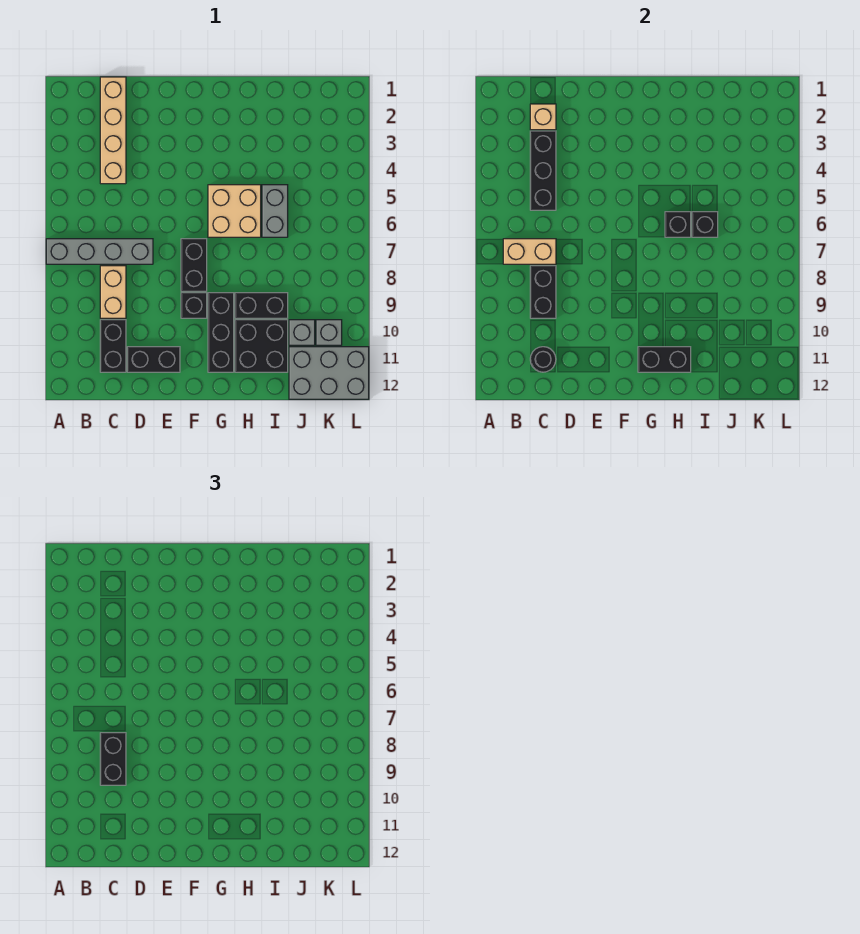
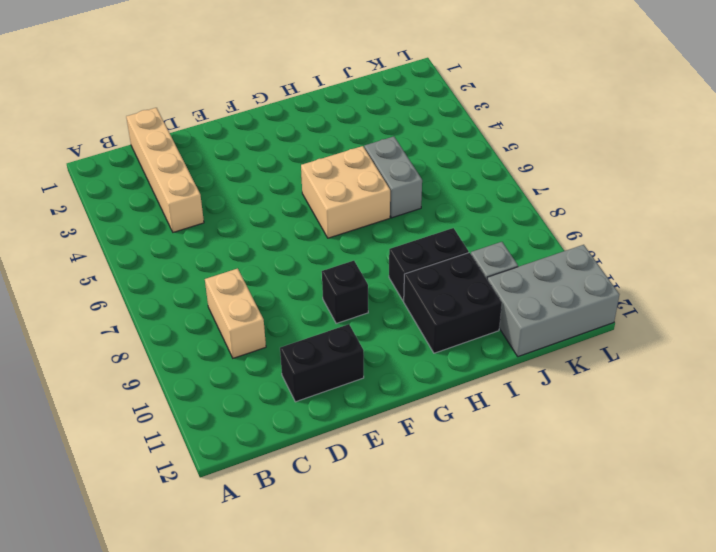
none -> grey brick A7:D7 level 1
none -> black brick C10:C11 level 1
none -> black brick F7:F8 level 1

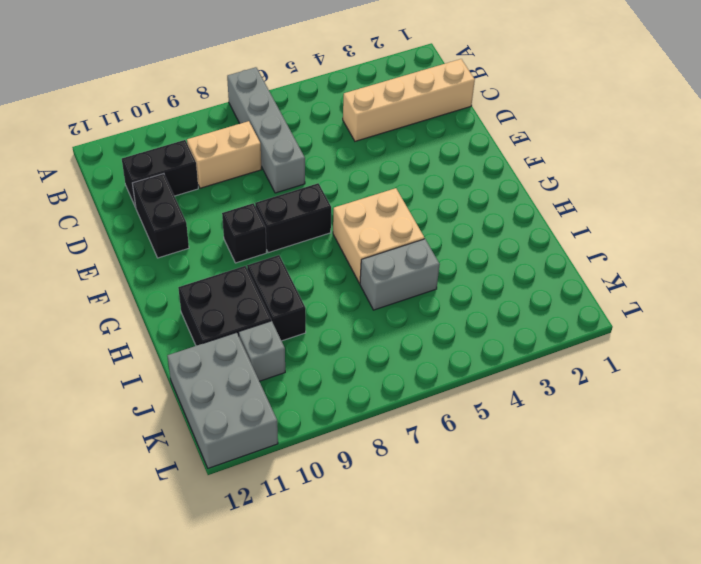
none -> black brick G9:G11 level 1
none -> grey brick K10 level 1
none -> tan brick B7:C7 level 2

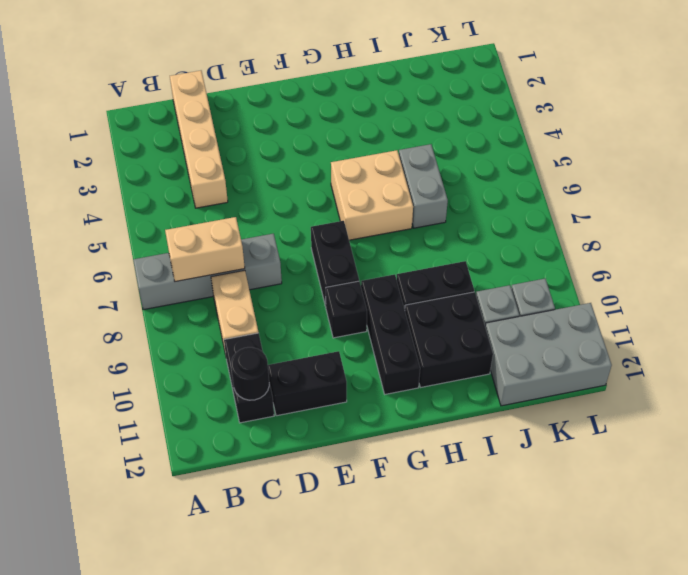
none -> tan brick C2 level 2
none -> black brick C3:C5 level 2
none -> black brick C8:C9 level 2

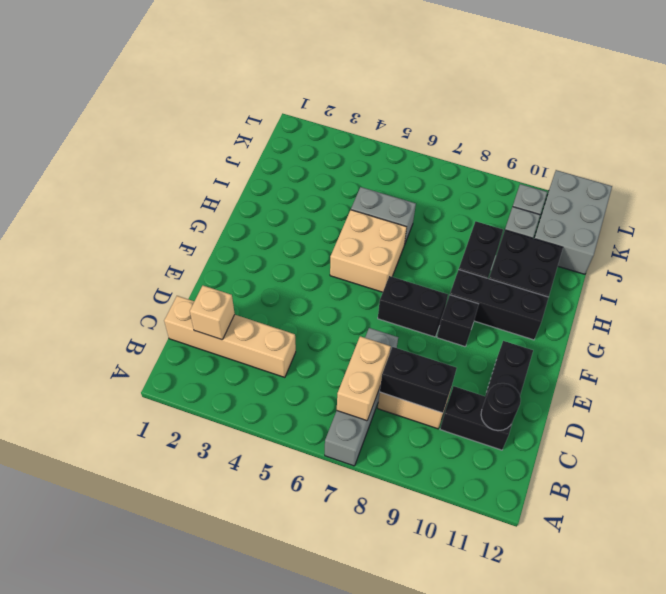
none -> black brick C3:C5 level 2
none -> black brick G11:H11 level 2
none -> black brick H6 level 2

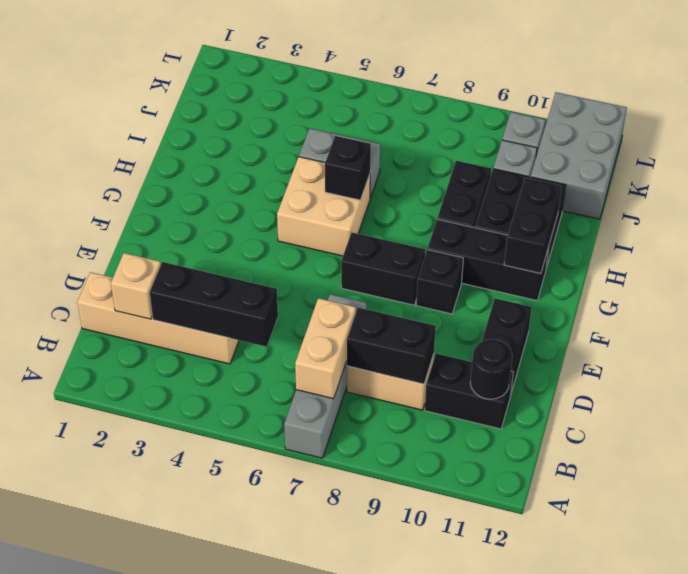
none -> black brick I6 level 2
none -> black brick C8:C9 level 3

